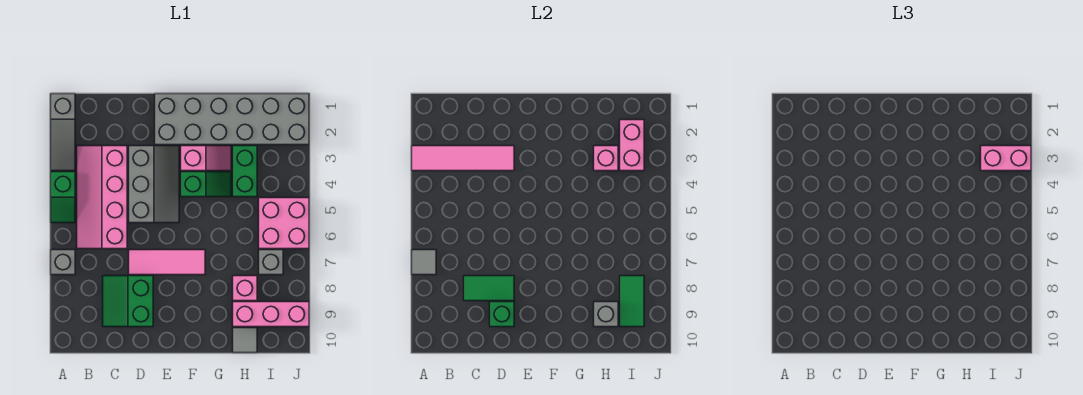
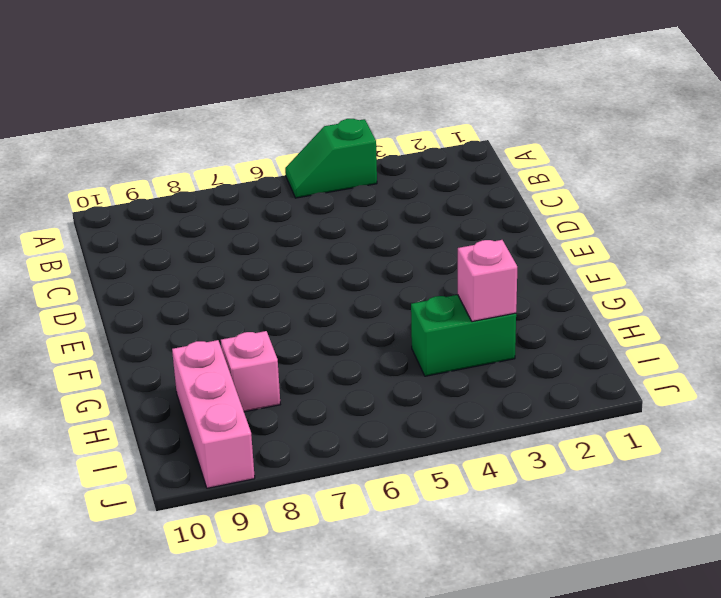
none -> grey slope A1:A3 level 1 top 1
none -> grey brick A7 level 1
none -> pink slope B3:C6 level 1 top C

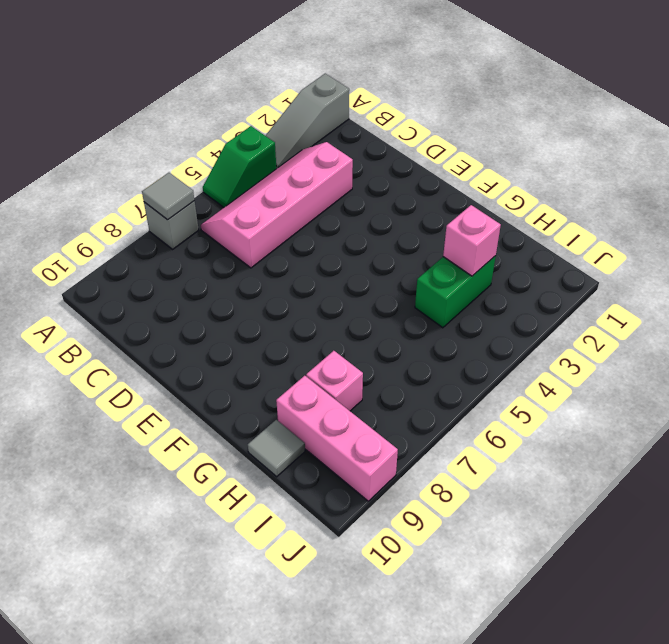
none -> green slope C8:D9 level 1 top D
none -> grey slope D3:E5 level 1 top D
none -> pink tile D7:F7 level 1

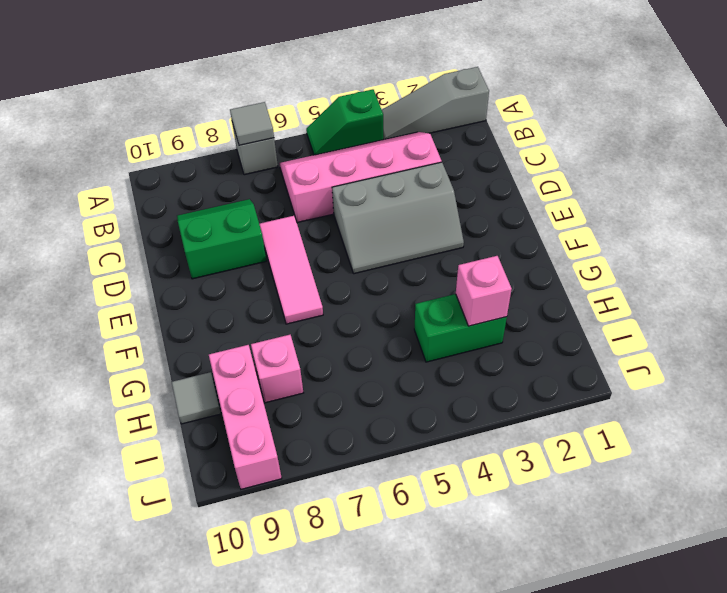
none -> grey brick E1:J2 level 1
none -> pink slope F3:G3 level 1 top F
none -> green slope F4:G4 level 1 top F

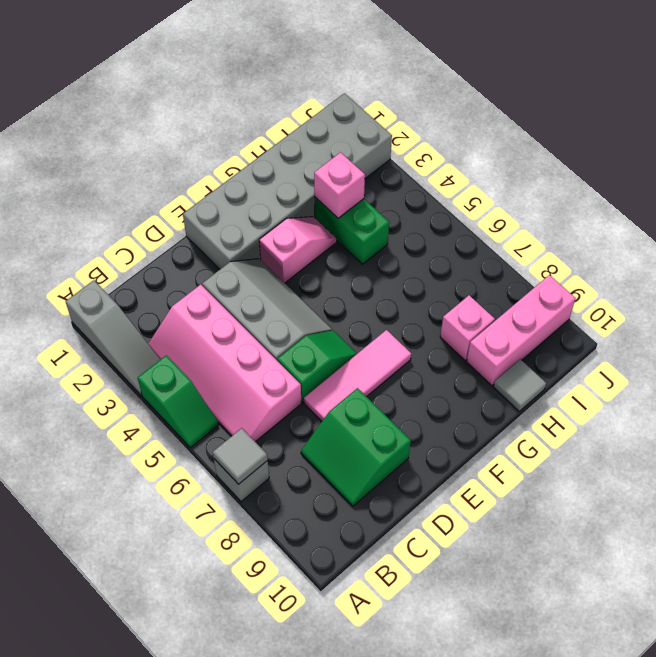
green slope D6:E6 level 1 top D -> green slope F4:G4 level 1 top F
none -> pink brick I5:J6 level 1
none -> grey brick I7 level 1
none -> pink tile A3:D3 level 2

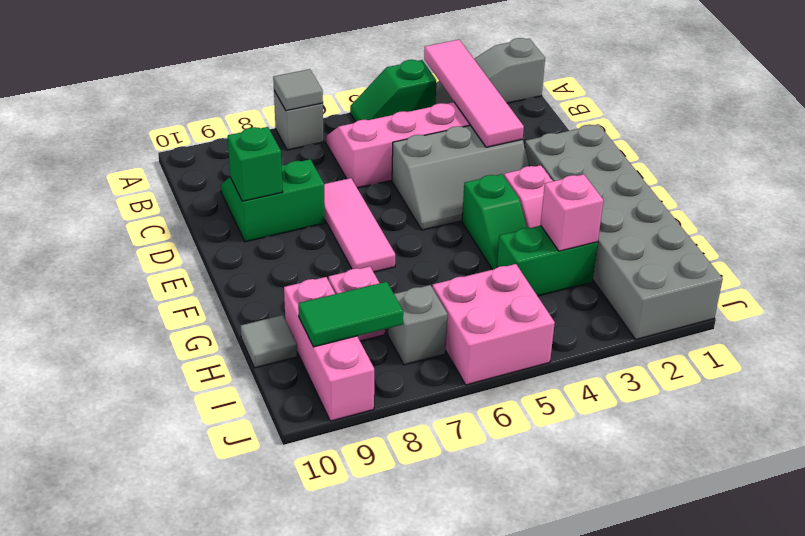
none -> green tile C8:D8 level 2
none -> grey brick H9 level 2
none -> pink brick I2:I3 level 2

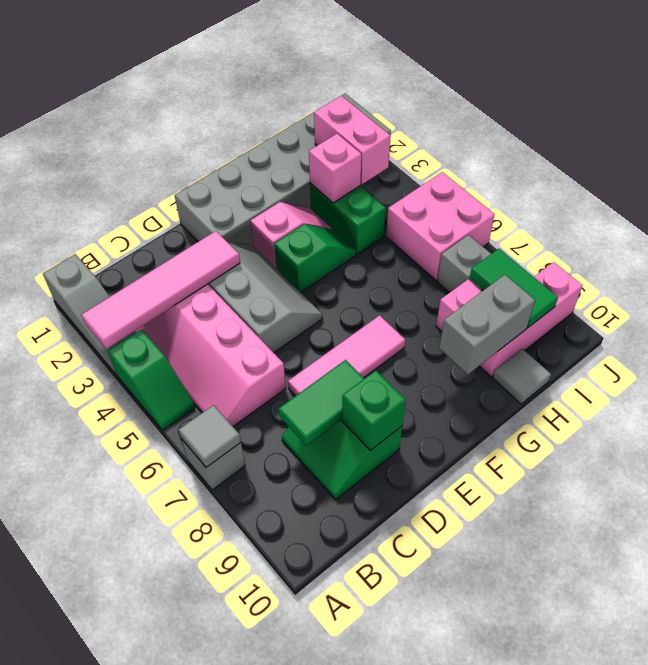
grey brick G9:H9 level 2 -> grey brick H9 level 2
none -> pink brick I3:J3 level 3

